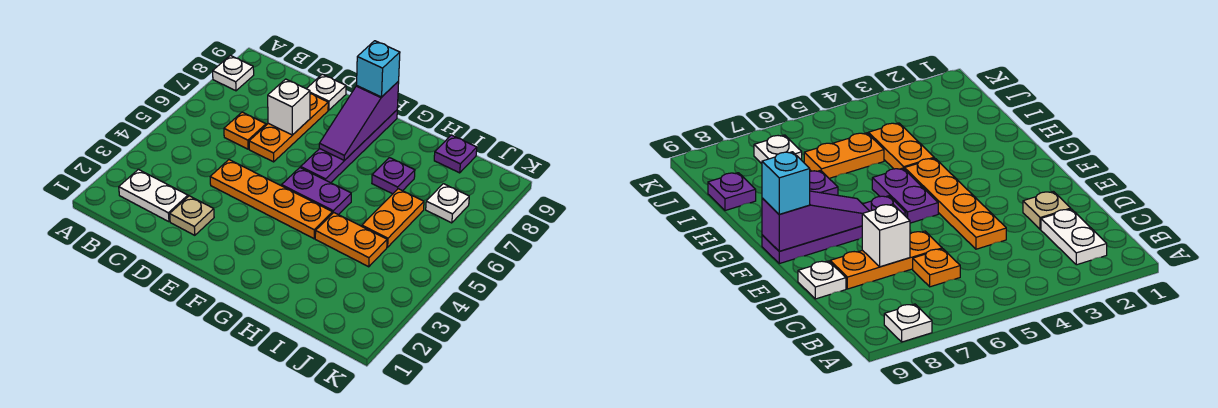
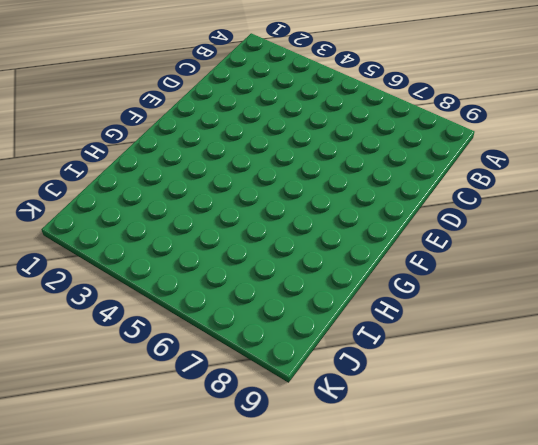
none -> white plate A8 level 1
none -> white plate B2:C2 level 1
none -> orange plate C6 level 1

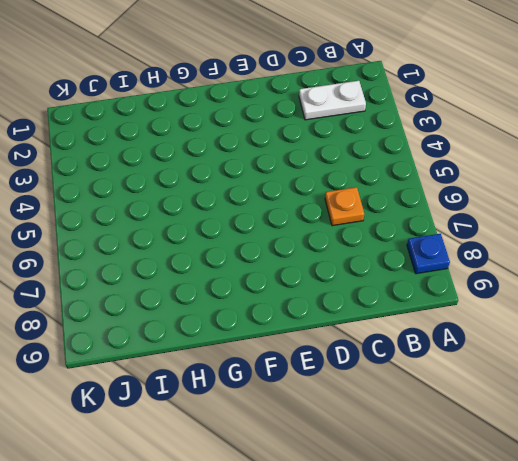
blue plate A8 level 1 -> white plate A8 level 1
none -> tan plate D2 level 1
none -> orange plate D4:G4 level 1
none -> orange plate D6:D8 level 1

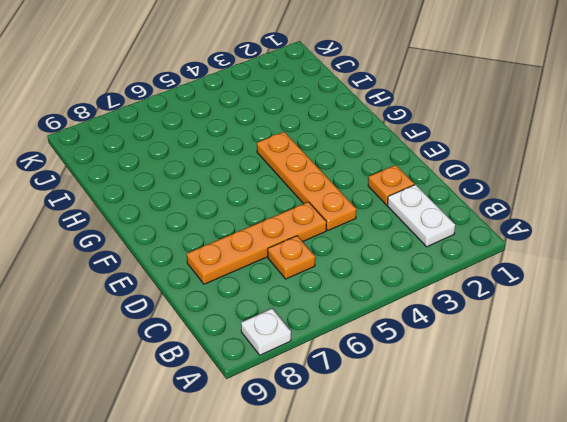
orange plate D2 level 1 -> tan plate D2 level 1
orange plate D5:D8 level 1 -> orange plate D6:D8 level 1
none -> white plate D9 level 1
none -> purple plate F5:G5 level 1
none -> purple plate F6:F9 level 1

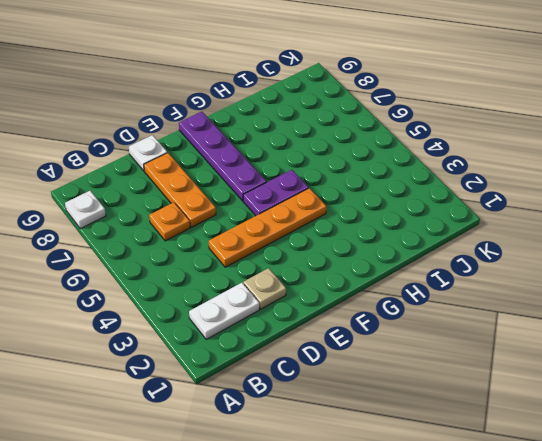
none -> orange plate H4:I4 level 1
none -> purple plate H7 level 1
none -> orange plate I5:I6 level 1

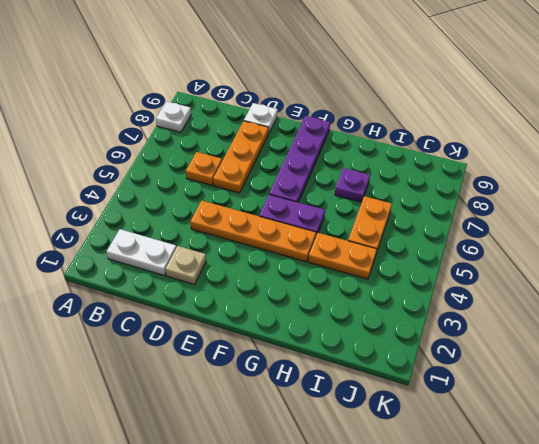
none -> purple plate I9 level 1
none -> white plate J7 level 1
none -> white brick D7 level 2

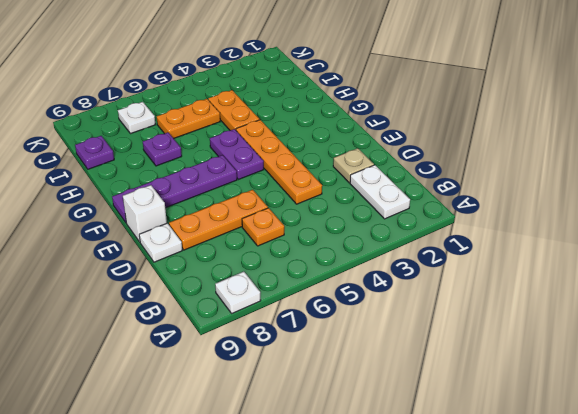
white brick E9 level 1 -> white brick D7 level 2
none -> purple slope F7:F9 level 2 top 9
none -> cyan brick F9 level 3

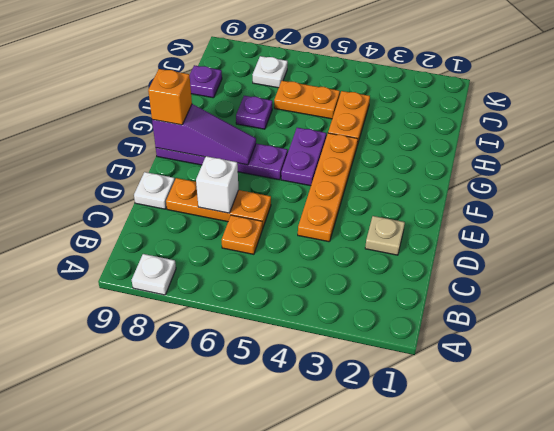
orange brick F9 level 3 -> cyan brick F9 level 3
none -> white plate B2:C2 level 1

